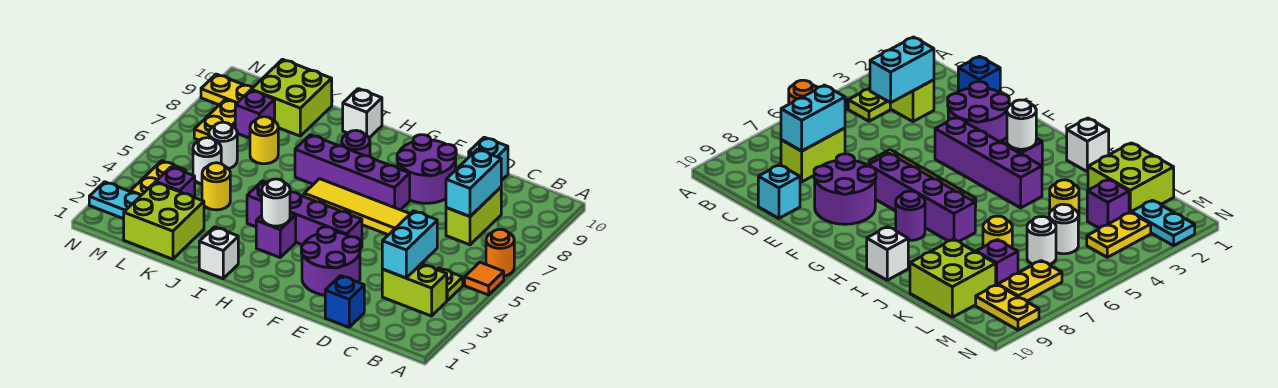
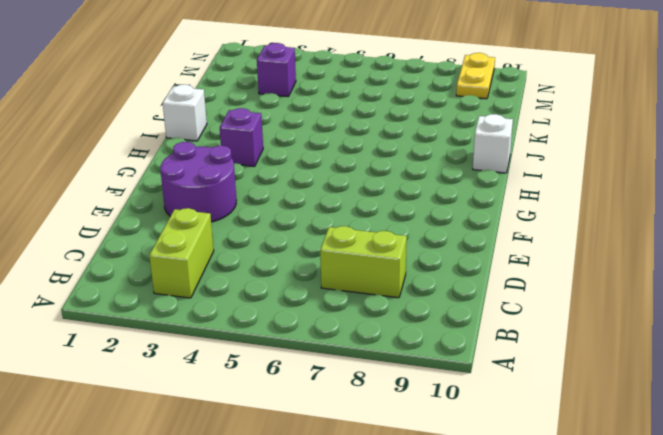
none -> orange tile A5 level 1
none -> orange round brick A6 level 1
none -> lime plate B4 level 1
none -> blue brick D1 level 1

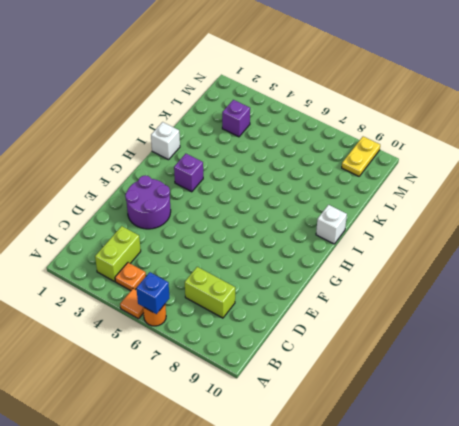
blue brick A6 level 2 -> blue brick D1 level 1
orange plate B4 level 1 -> lime plate B4 level 1
none -> cyan brick D10 level 1
none -> yellow tile E6:H6 level 1
none -> purple round brick E8:F9 level 1
none -> purple brick F4:I4 level 1

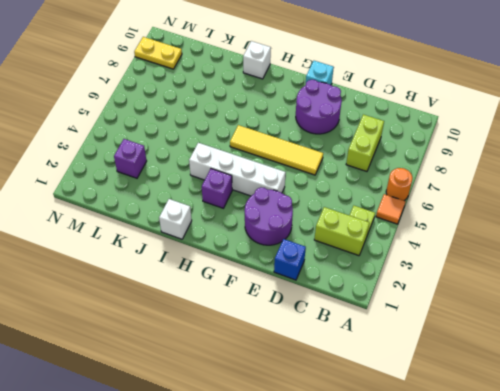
white brick F4:I4 level 1 -> purple brick F4:I4 level 1
cyan brick F10 level 1 -> cyan brick D10 level 1
none -> purple brick F7:I7 level 1
none -> purple round brick H8 level 1
none -> lime brick K1:L2 level 1
none -> yellow round brick K4 level 1

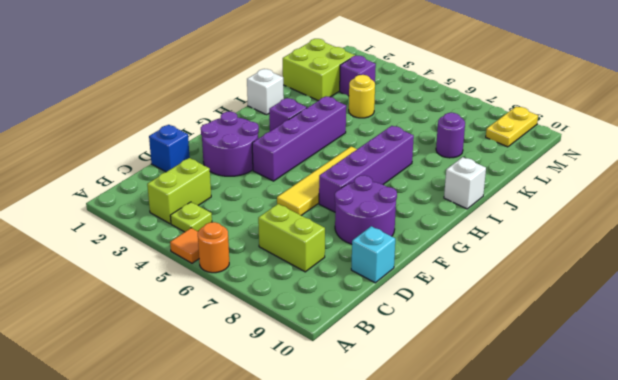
purple round brick K8 level 1 -> purple round brick H8 level 1
none -> yellow round brick K7 level 1
none -> lime brick K9:L10 level 1
none -> white round brick L5 level 1
none -> white round brick L6 level 1

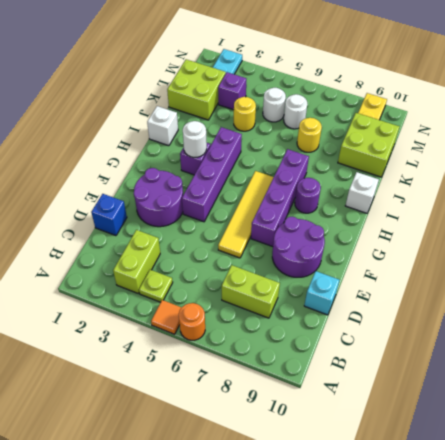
none -> purple brick L8 level 1
none -> yellow plate M3:M4 level 1
none -> yellow plate M7:M8 level 1
none -> cyan brick C3:C4 level 2

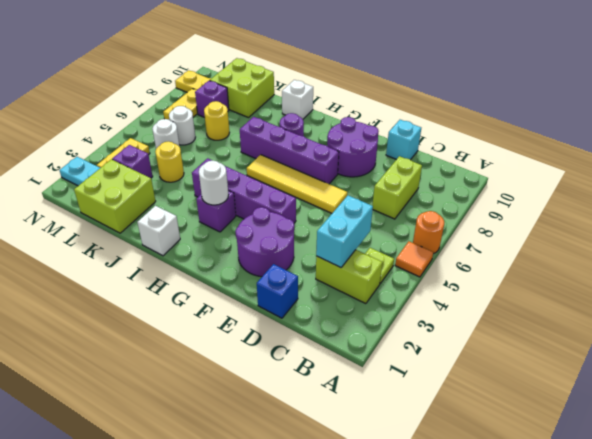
none -> cyan brick C7:C8 level 2

